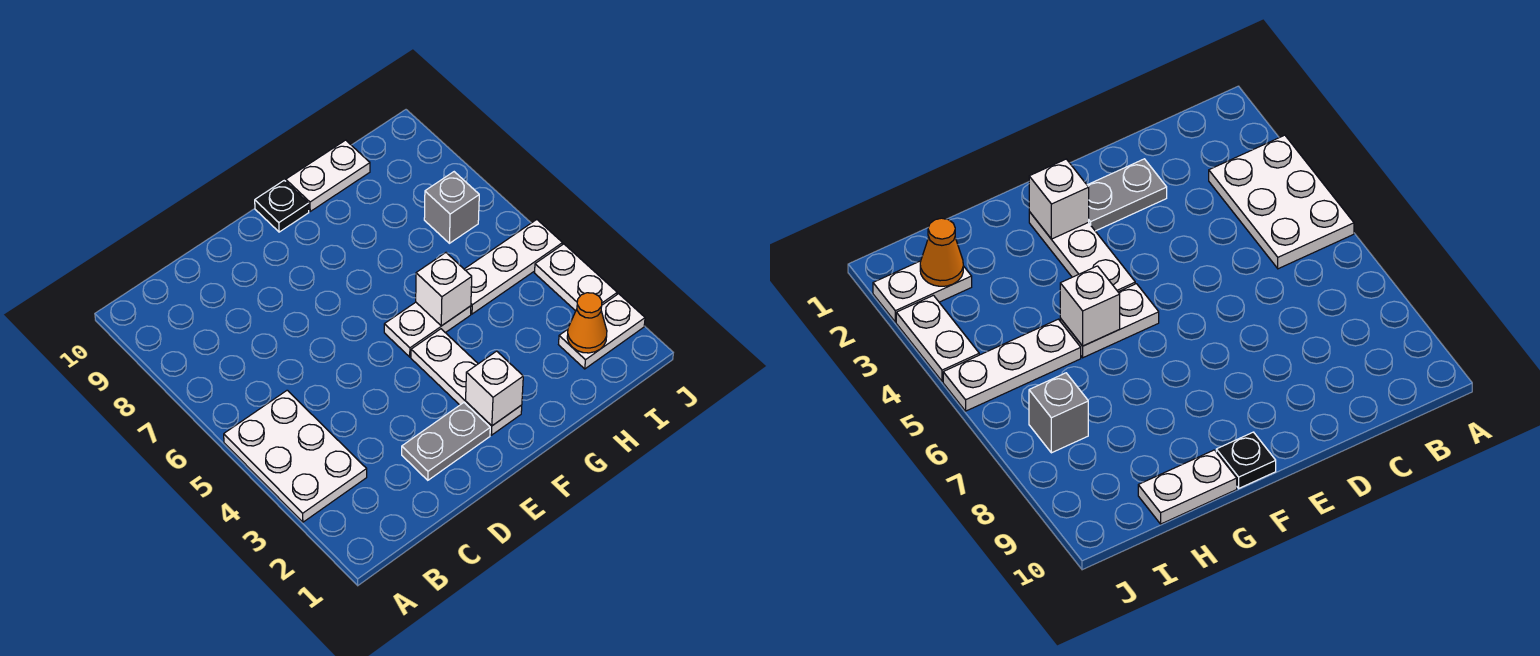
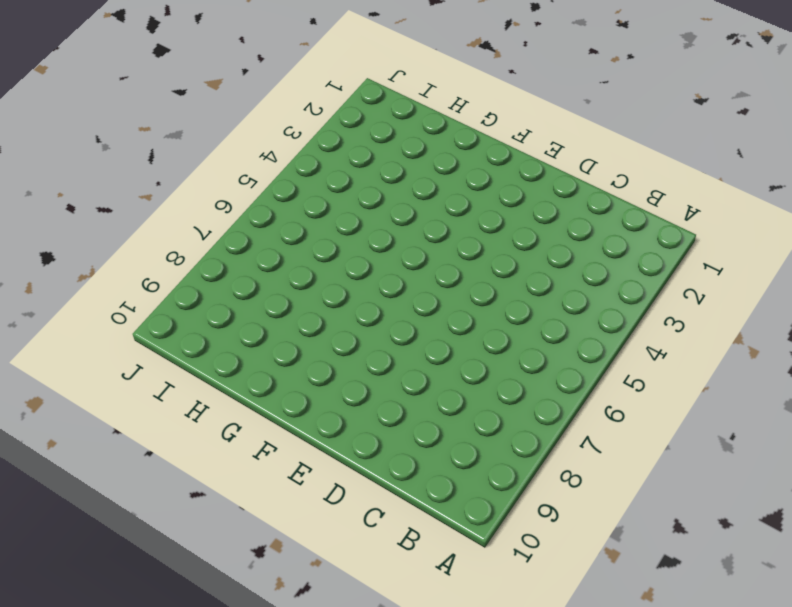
none -> white plate A3:B5 level 1
none -> grey plate D2:E2 level 1
none -> white plate F2:F4 level 1

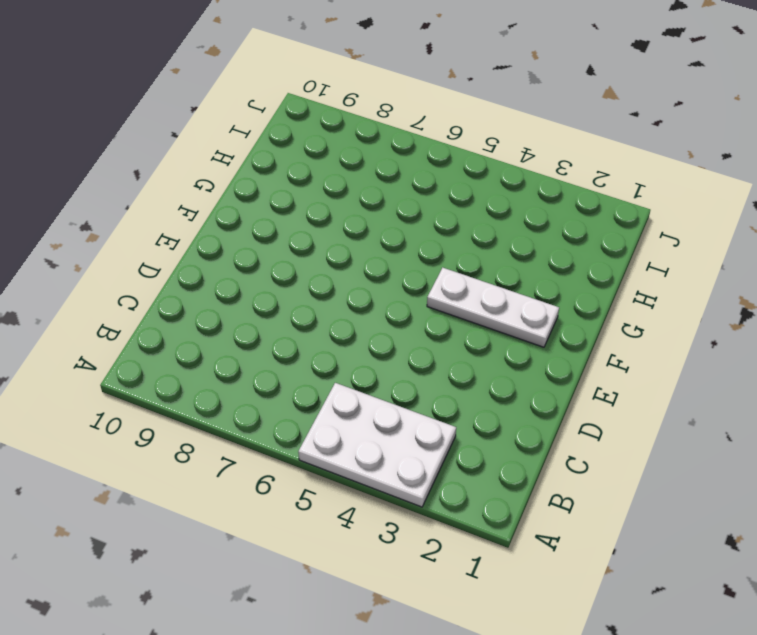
none -> grey plate D2:E2 level 1
none -> white plate F5:G5 level 1
none -> black plate F10 level 1

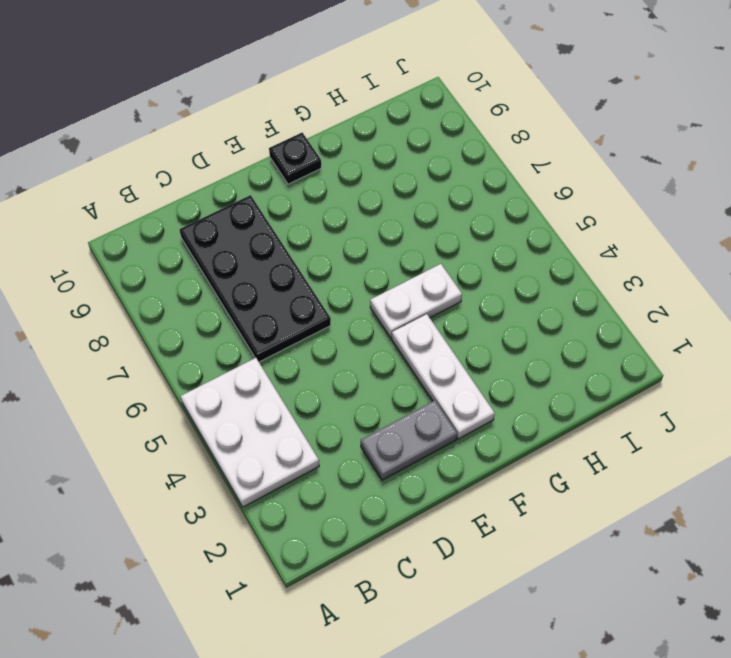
black plate C6:D9 level 1 -> none
none -> white plate G10:H10 level 1
none -> white plate H5:J5 level 1
none -> white plate I2:J2 level 1

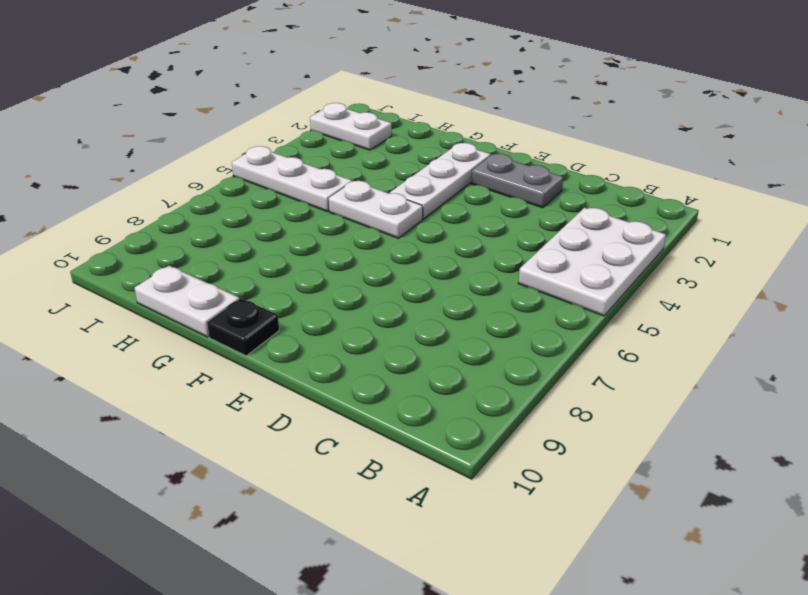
none -> grey brick I7 level 1
none -> white plate J3:J4 level 1
none -> white brick F2 level 2

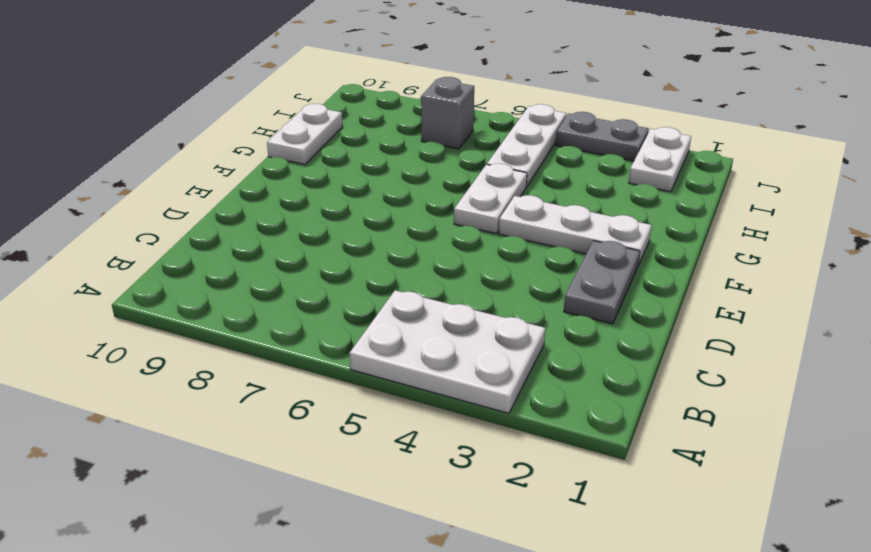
grey plate J3:J4 level 1 -> white plate J3:J4 level 1
none -> black plate F10 level 1
none -> white brick F2 level 2
none -> white brick G5 level 2

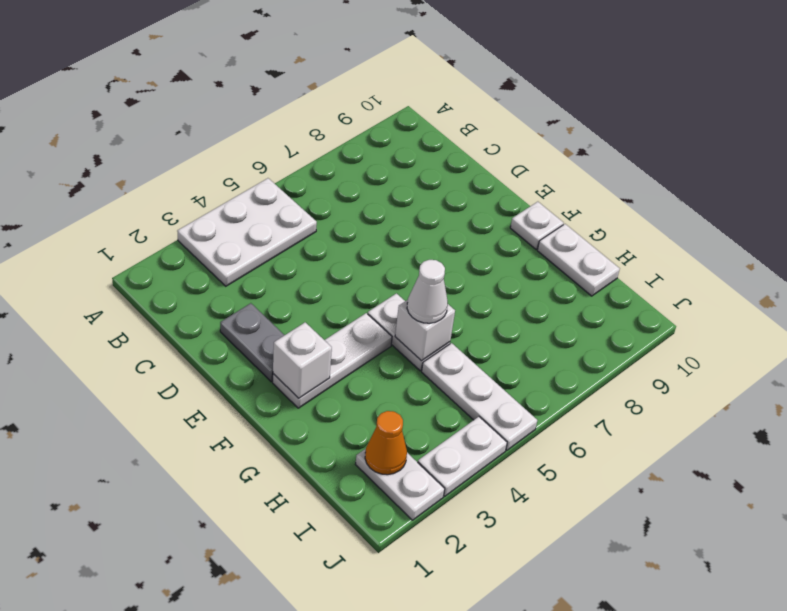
white plate F10 level 1 -> black plate F10 level 1
white cone G5 level 3 -> none
none -> grey brick I7 level 1

